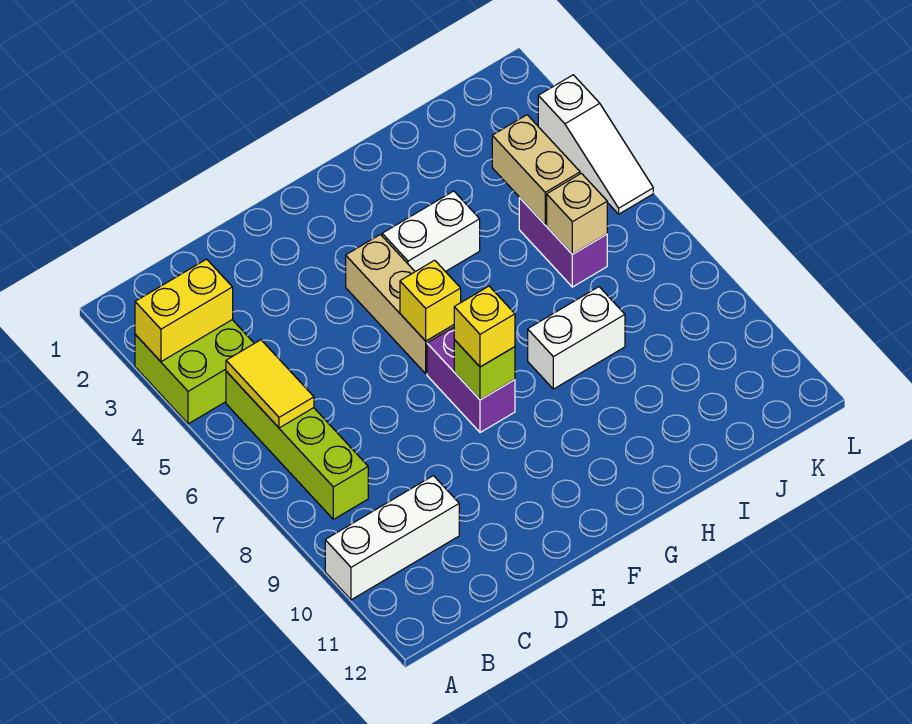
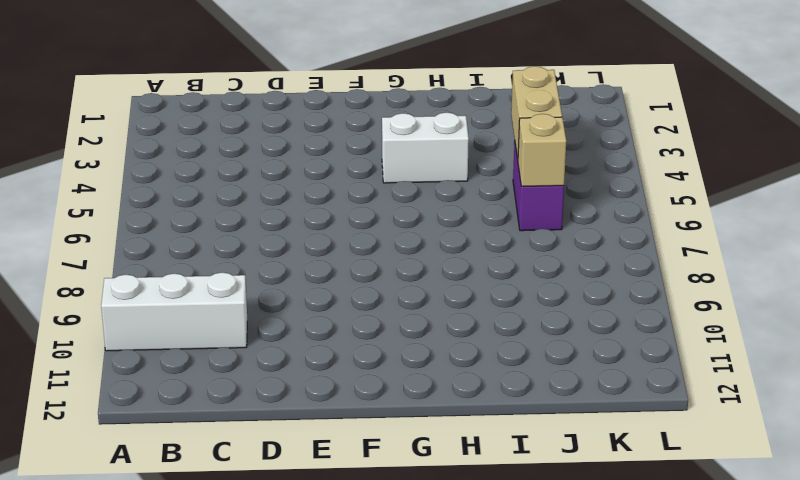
none -> lime brick A3:B4 level 1
none -> lime brick B5:B8 level 1
none -> tan brick F4:F6 level 1

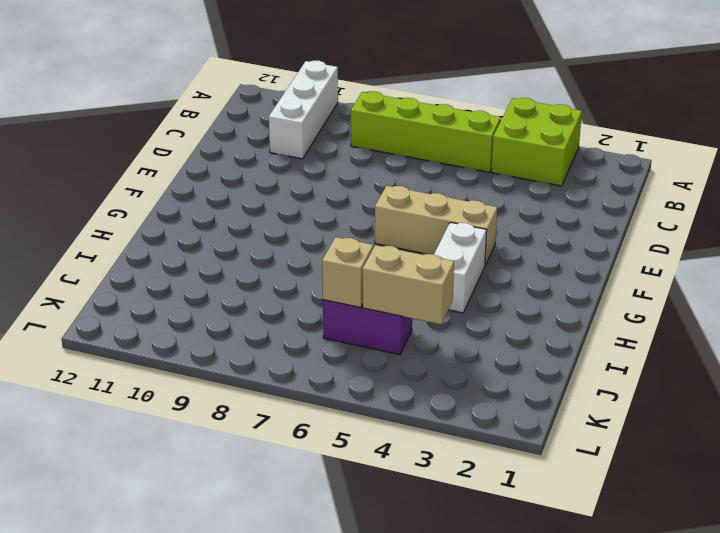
none -> purple brick F7:F8 level 1
none -> white brick H8:I8 level 1
none -> white slope L3:L5 level 1 top 3

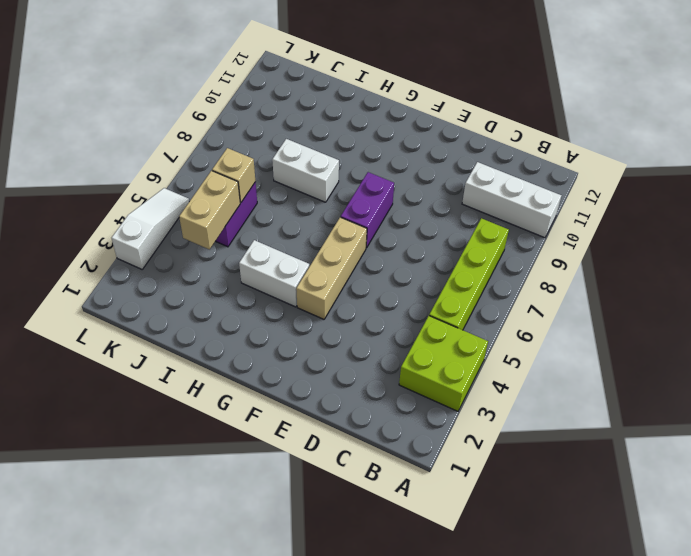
none -> yellow brick A3:B3 level 2
none -> yellow tile B5:B6 level 2
none -> yellow brick F6 level 2

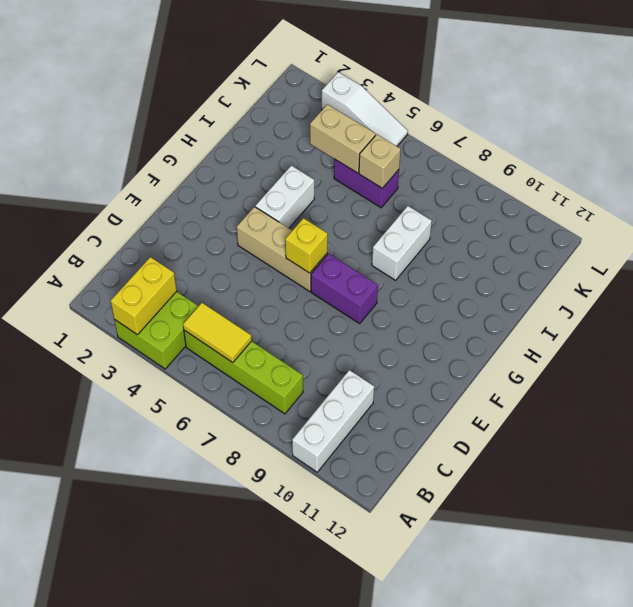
none -> lime brick F8 level 2
none -> yellow brick F8 level 3

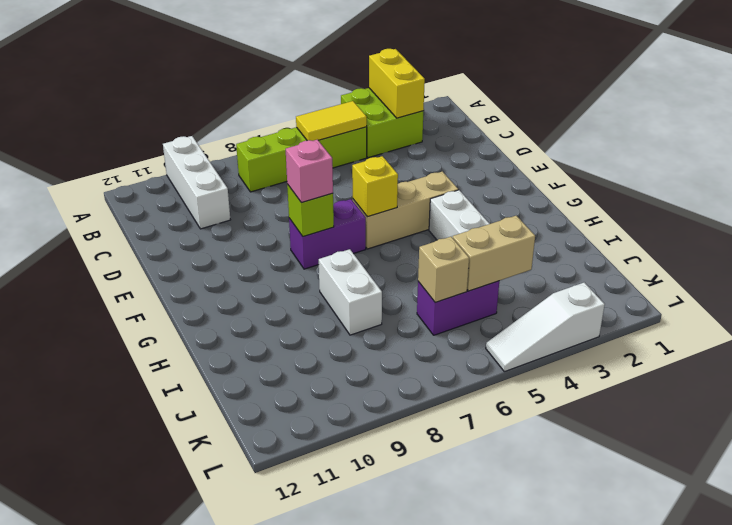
pink brick F8 level 3 -> yellow brick F8 level 3

